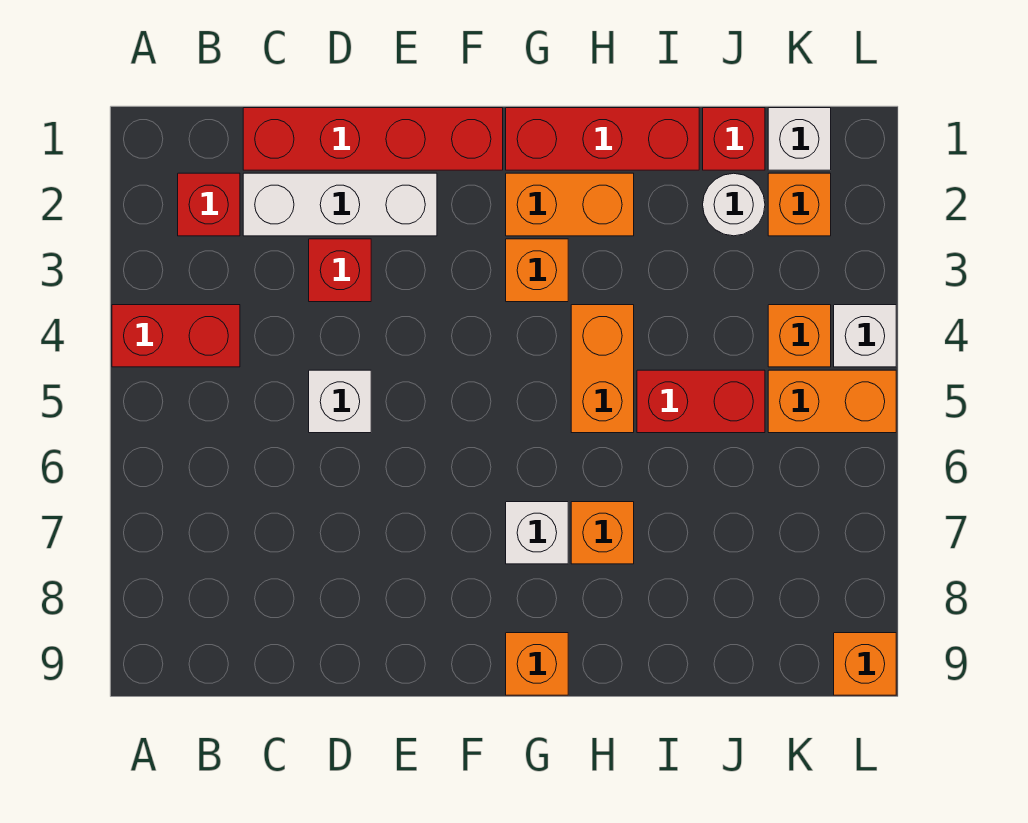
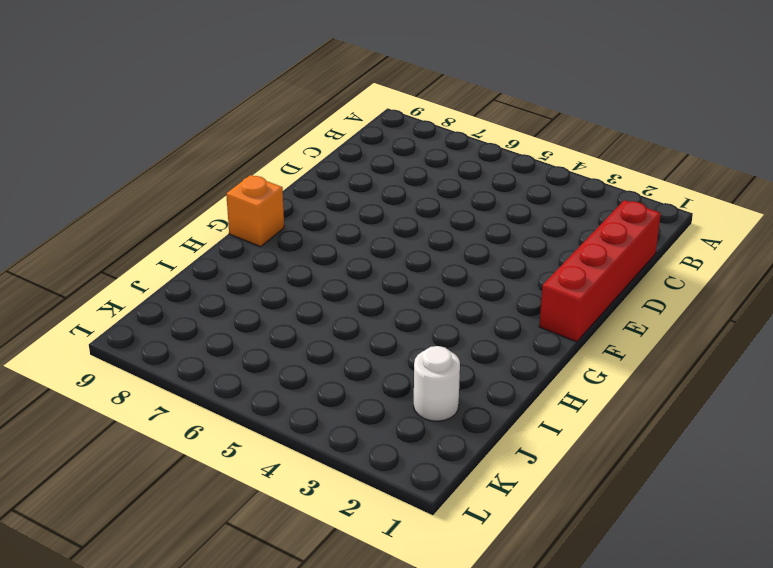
none -> red brick A4:B4 level 1
none -> red brick B2 level 1
none -> white brick C2:E2 level 1

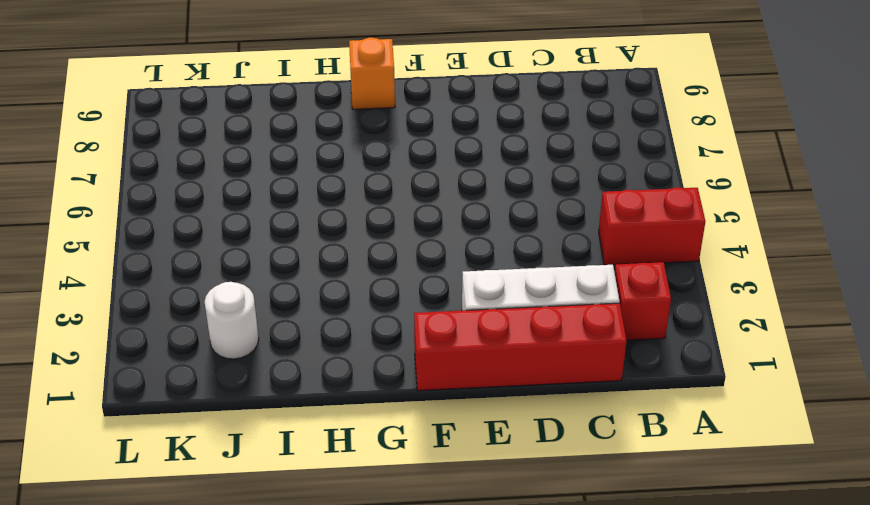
none -> red brick D3 level 1
none -> white brick D5 level 1
none -> red brick G1:I1 level 1

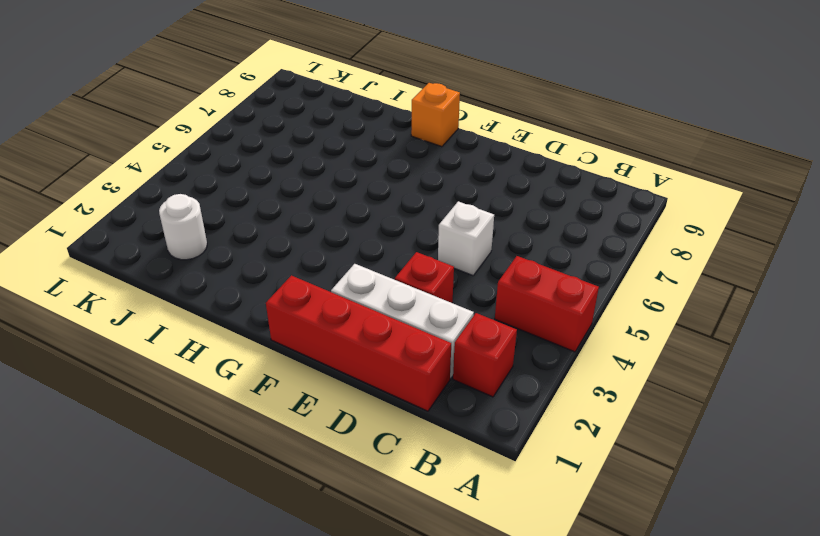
none -> red brick G1:I1 level 1
none -> orange brick G2:H2 level 1
none -> orange brick G3 level 1

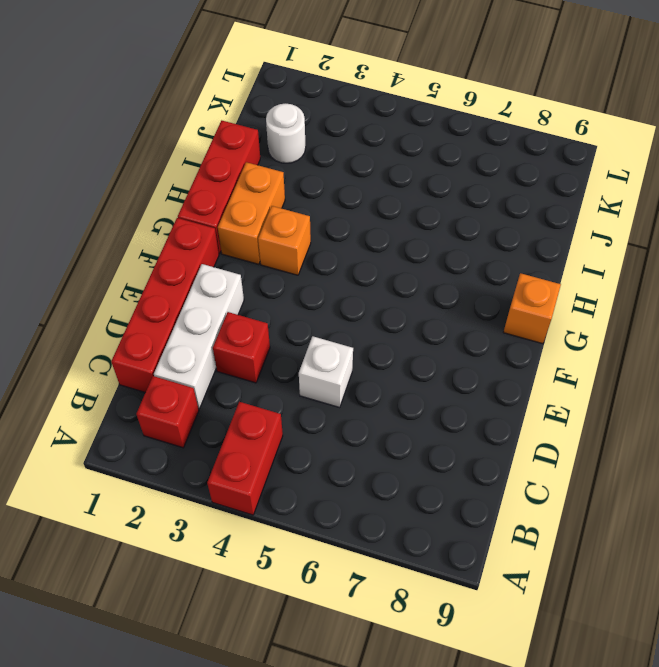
none -> white brick G7 level 1
none -> orange brick H4:H5 level 1
none -> orange brick H7 level 1

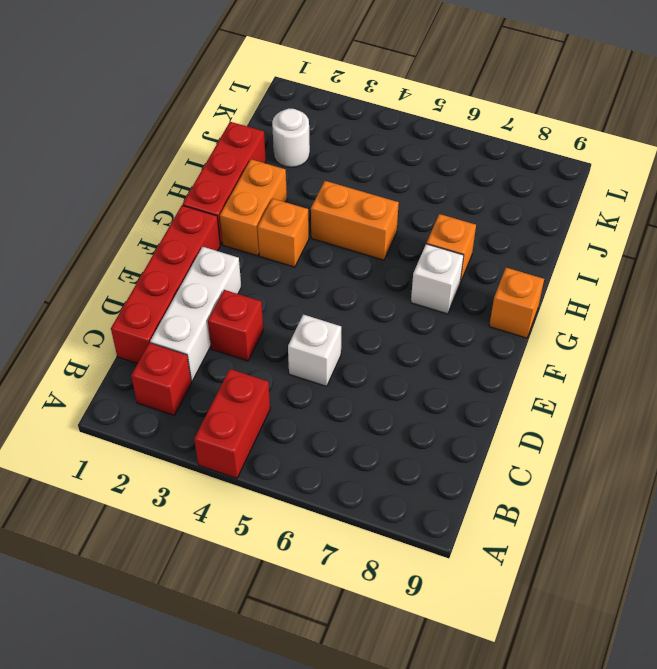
none -> red brick I5:J5 level 1
none -> red brick J1 level 1
none -> white brick K1 level 1

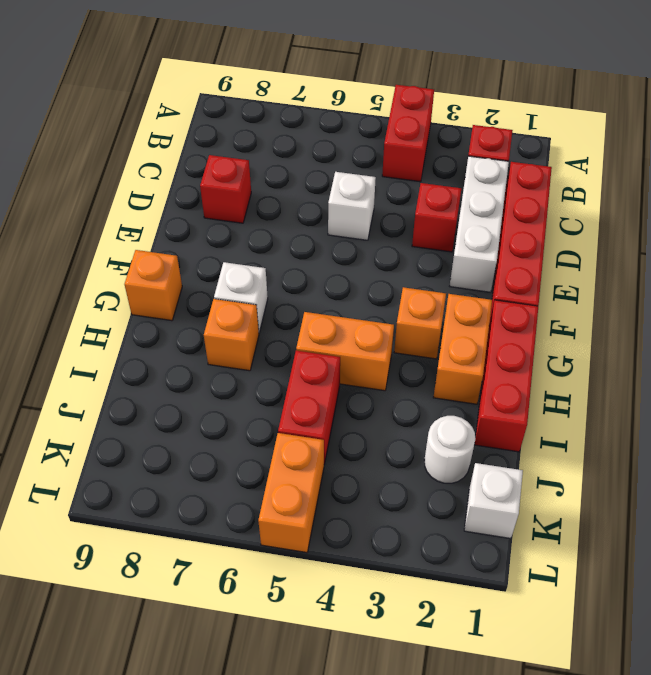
red brick D8 level 1 -> red brick J1 level 1
none -> orange brick K2 level 1
none -> orange brick K4 level 1
none -> white brick L4 level 1

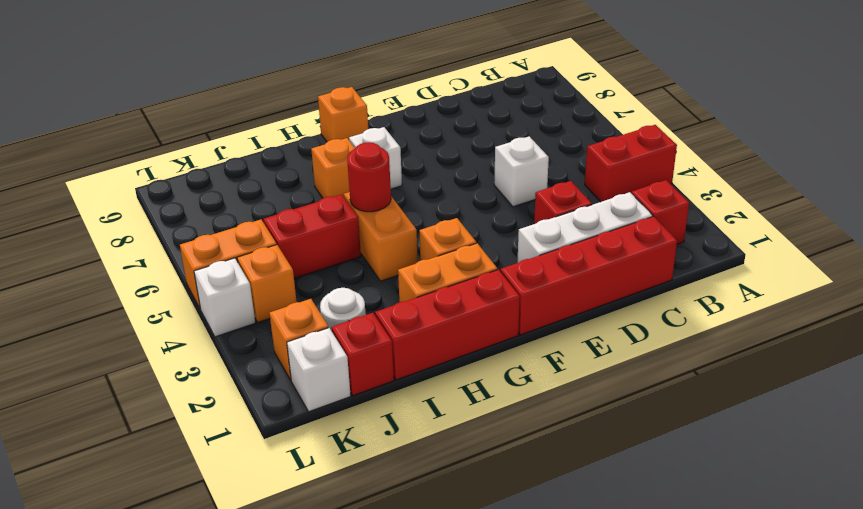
red round brick H5 level 2 -> none
none -> orange brick L9 level 1

